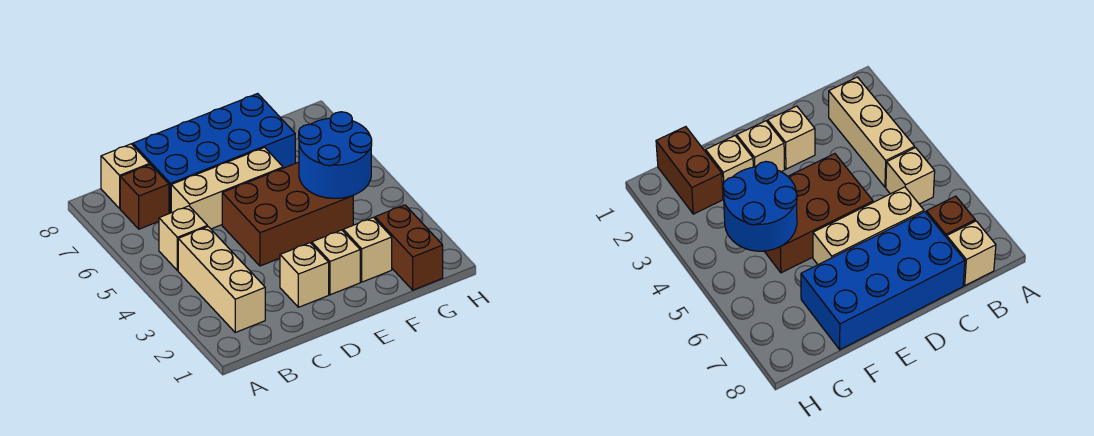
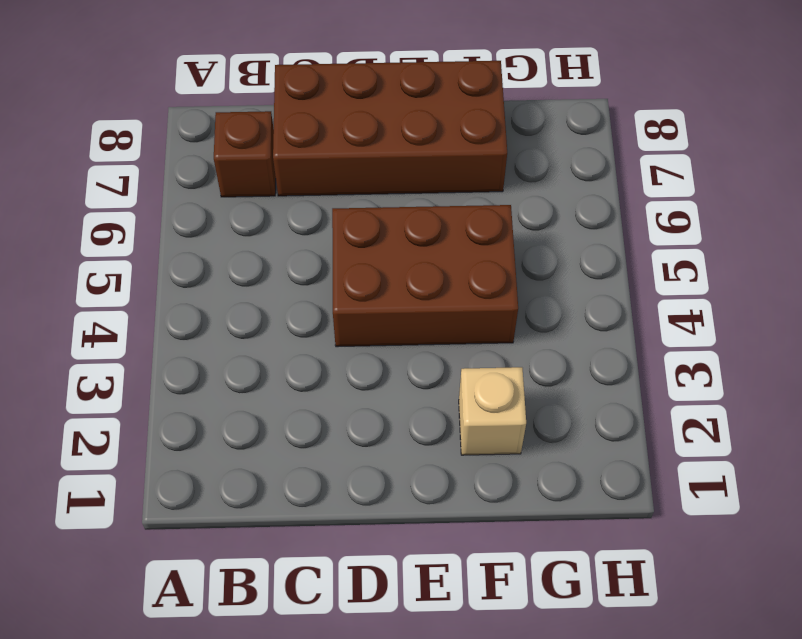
brown brick C7:F8 level 1 -> blue brick C7:F8 level 1
none -> tan brick B2:B4 level 1
none -> tan brick B5 level 1
none -> tan brick B8 level 1

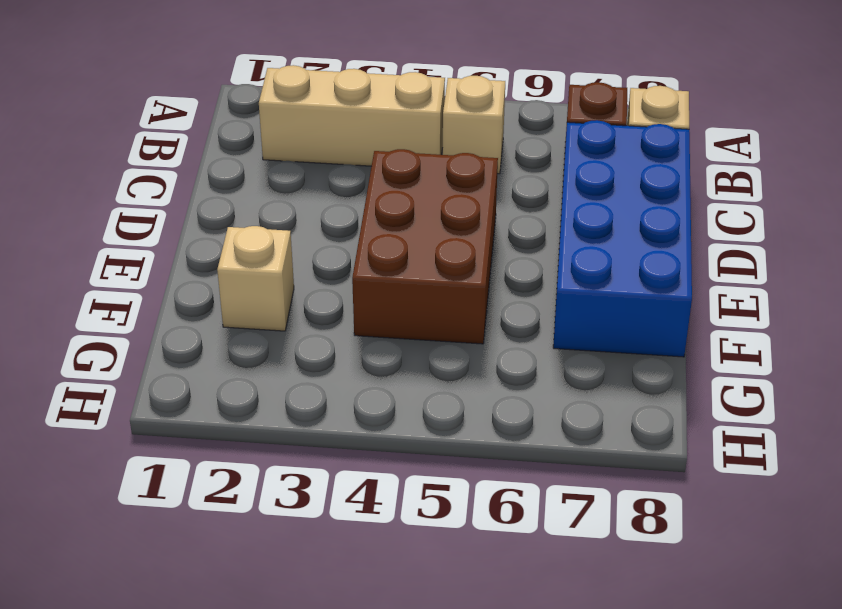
none -> tan brick C6:E6 level 1
none -> tan brick D2 level 1
none -> tan brick E2 level 1

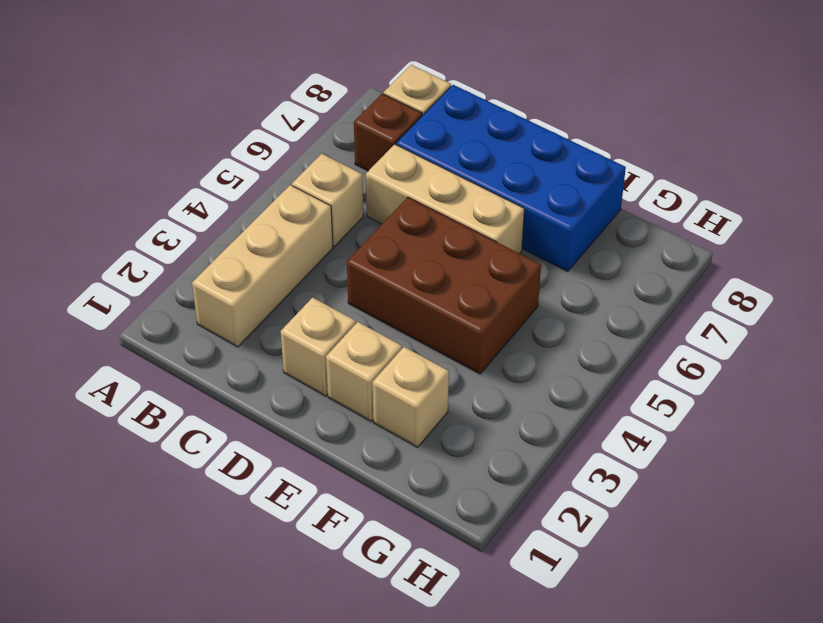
none -> brown brick G1:G2 level 1
none -> blue round brick F4:G5 level 2

